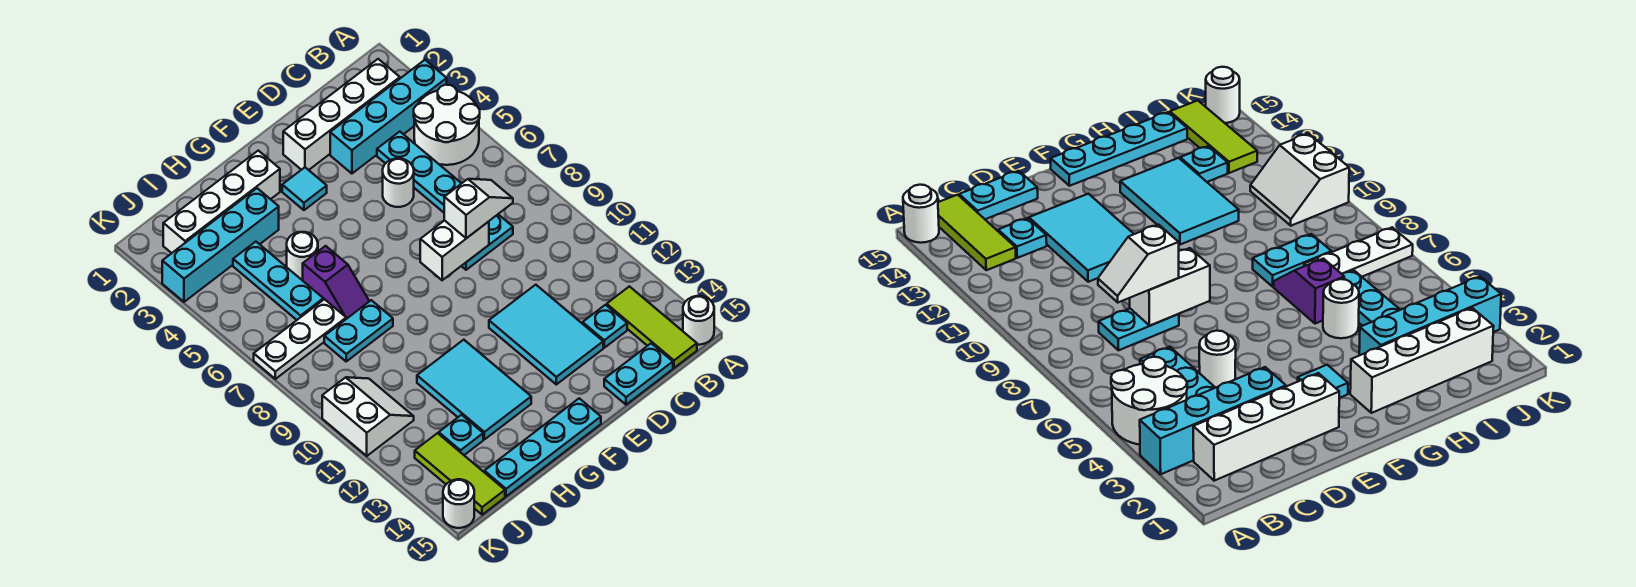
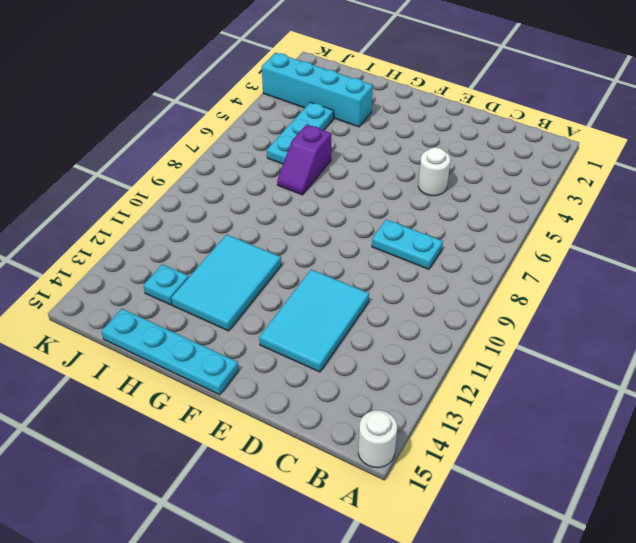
none -> cyan brick A3:D3 level 1
none -> white round brick A4:B5 level 1
none -> white brick B2:E2 level 1

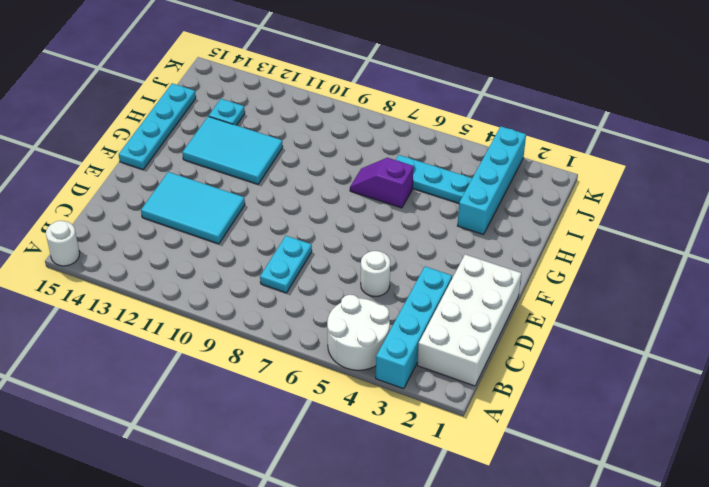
white brick B1:E2 level 1 -> white brick B2:E2 level 1
none -> lime tile B13:B15 level 1
none -> cyan plate C4:C6 level 1
none -> cyan plate C13 level 1

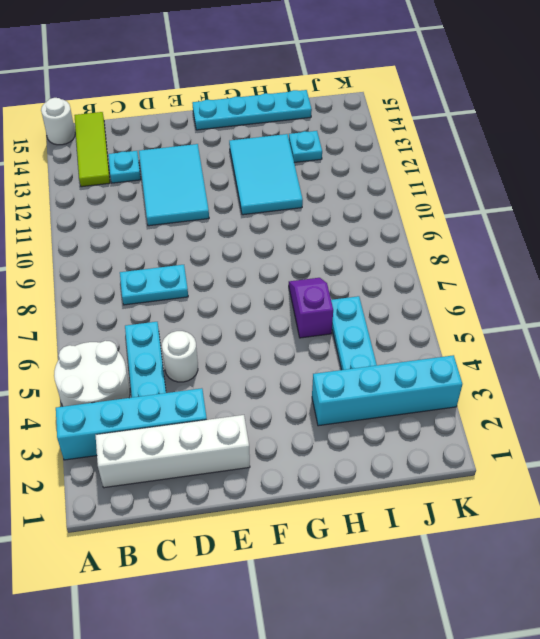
none -> cyan plate C15:D15 level 1
none -> cyan tile F3 level 1
none -> white brick G2:J2 level 1

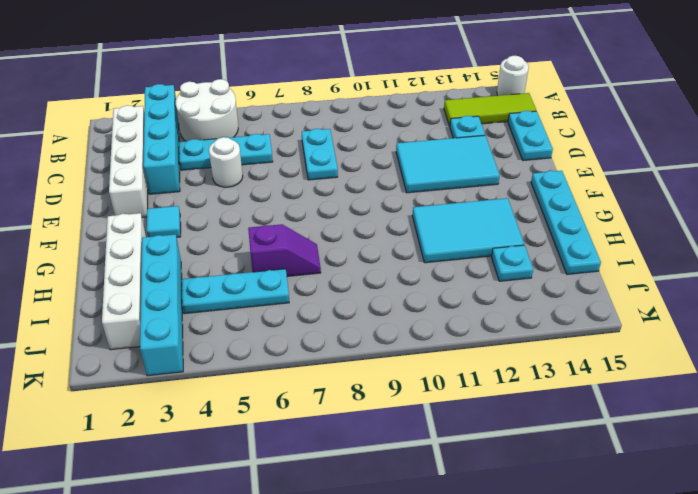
none -> white round brick H5 level 1
none -> cyan plate H8:I8 level 1
none -> white plate I7:K7 level 1

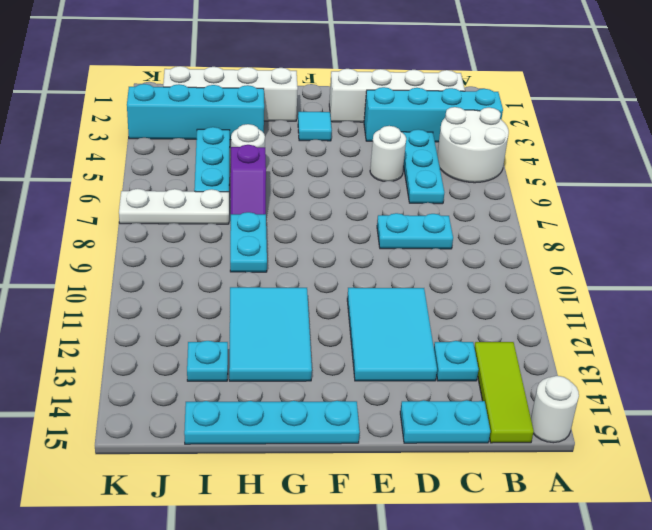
cyan plate H8:H9 level 1 -> cyan plate H8:I8 level 1
none -> white slope J10:K11 level 1 top K
none -> lime tile J13:J15 level 1
none -> white round brick K15 level 1

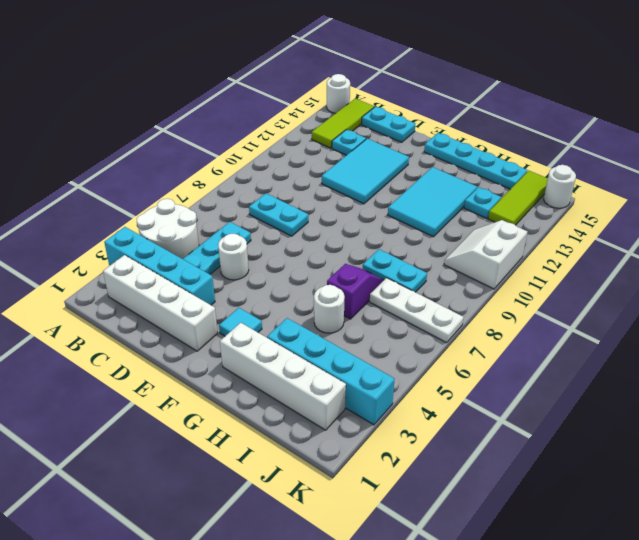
none -> cyan plate I4:I6 level 1
none -> white brick D8:E8 level 2
none -> white slope C8:D8 level 3 top D

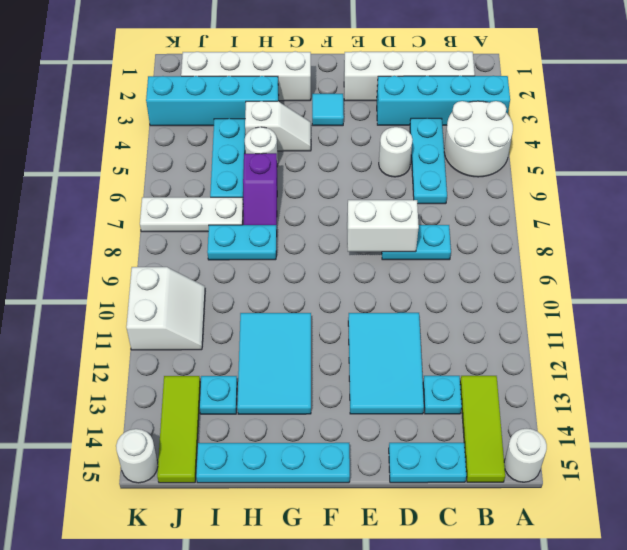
white slope G4:H4 level 1 top H -> white slope C8:D8 level 3 top D

